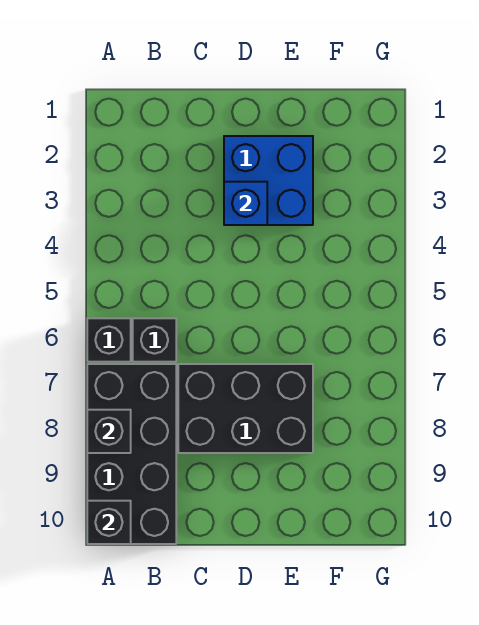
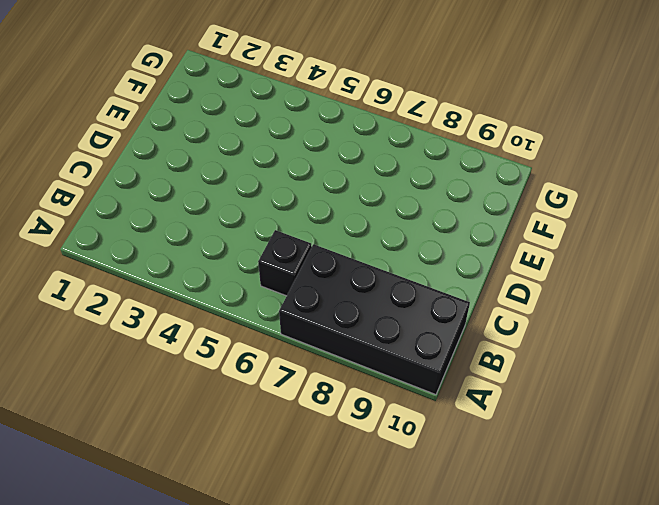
none -> black brick A6 level 1
none -> black brick C7:E8 level 1

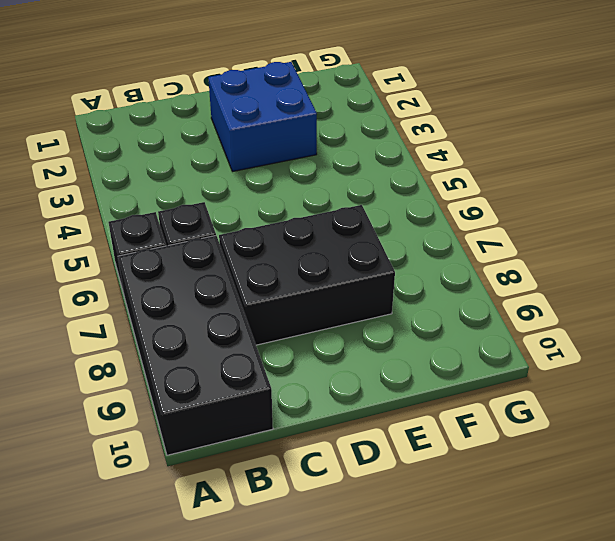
none -> black brick A8 level 2
none -> black brick A10 level 2

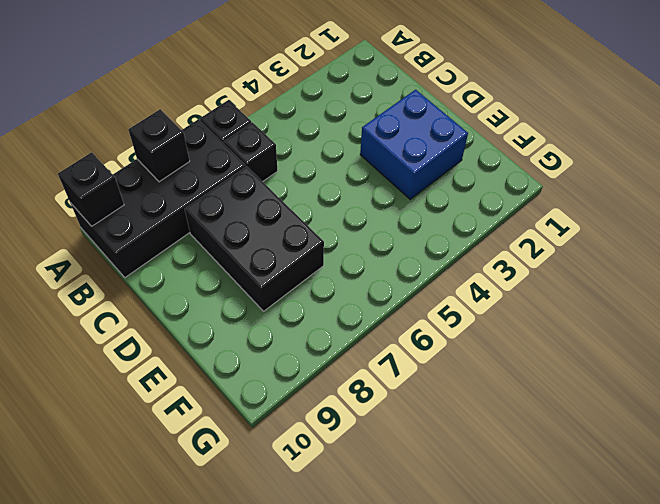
none -> blue brick D3 level 2

